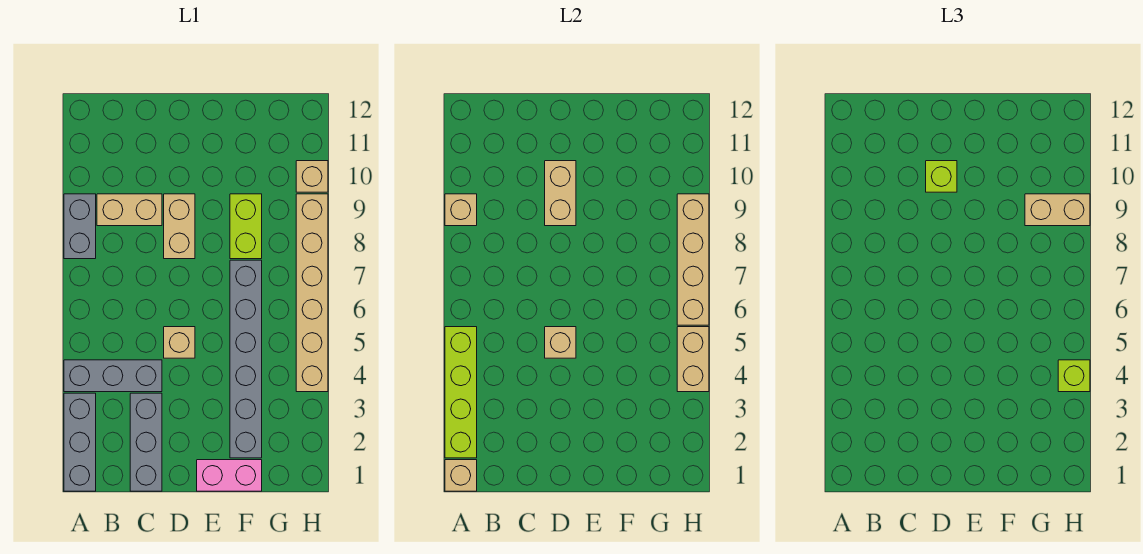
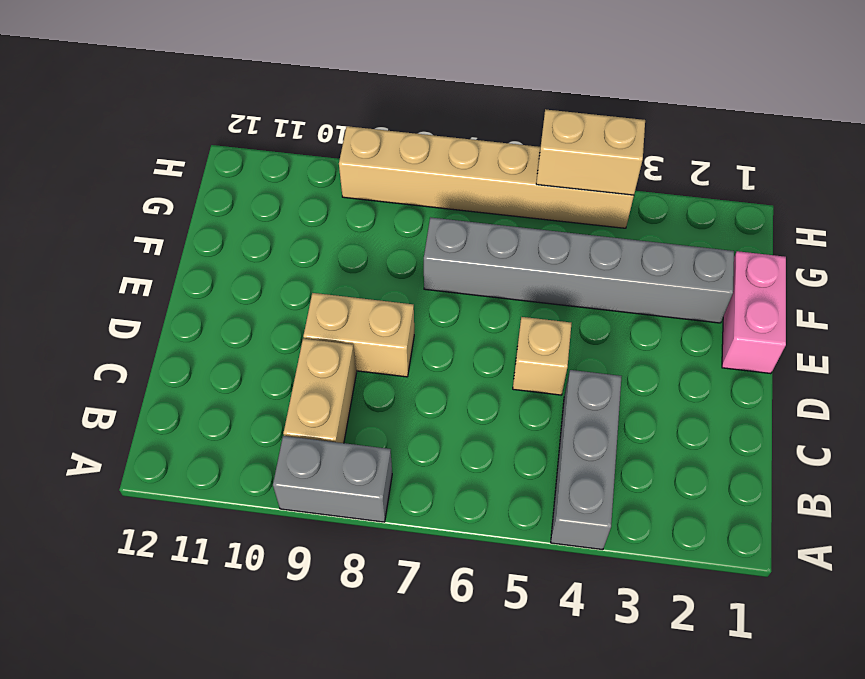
none -> grey brick A1:A3 level 1
none -> grey brick C1:C3 level 1
none -> lime brick F8:F9 level 1

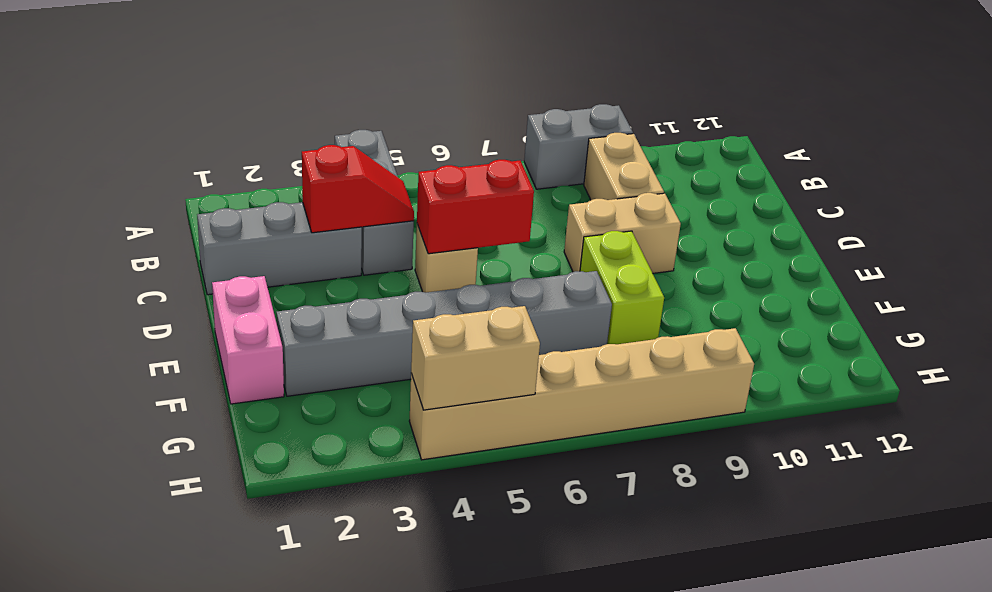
red slope C3:C4 level 2 top 3 -> none
red brick D5:D6 level 2 -> tan brick D5 level 2
lime brick E8:F8 level 1 -> lime brick F8:F9 level 1
none -> grey brick A1:A3 level 1
none -> tan brick H10 level 1
none -> tan brick A1 level 2

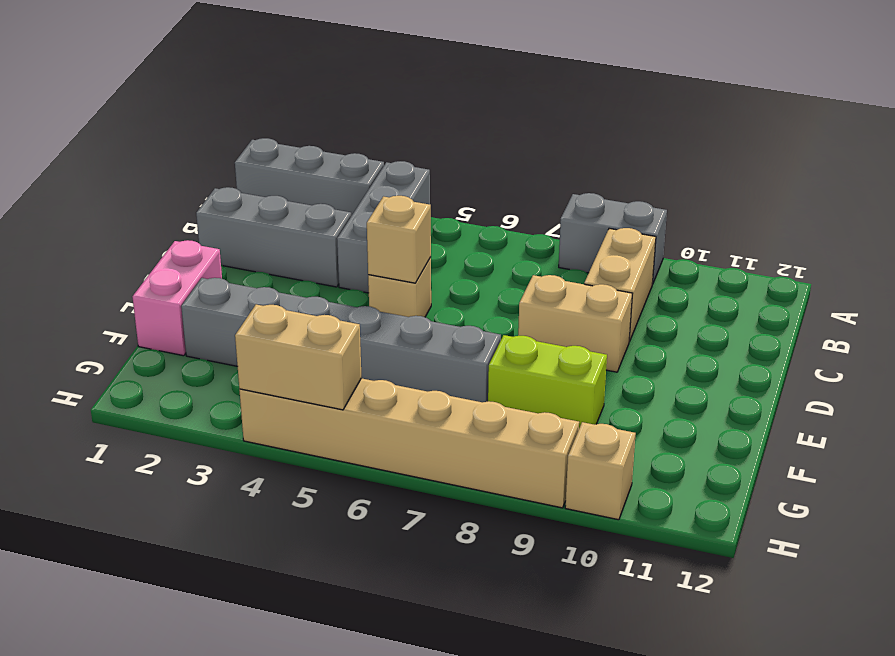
none -> tan brick A1 level 2
none -> lime brick A2:A5 level 2
none -> tan brick A9 level 2

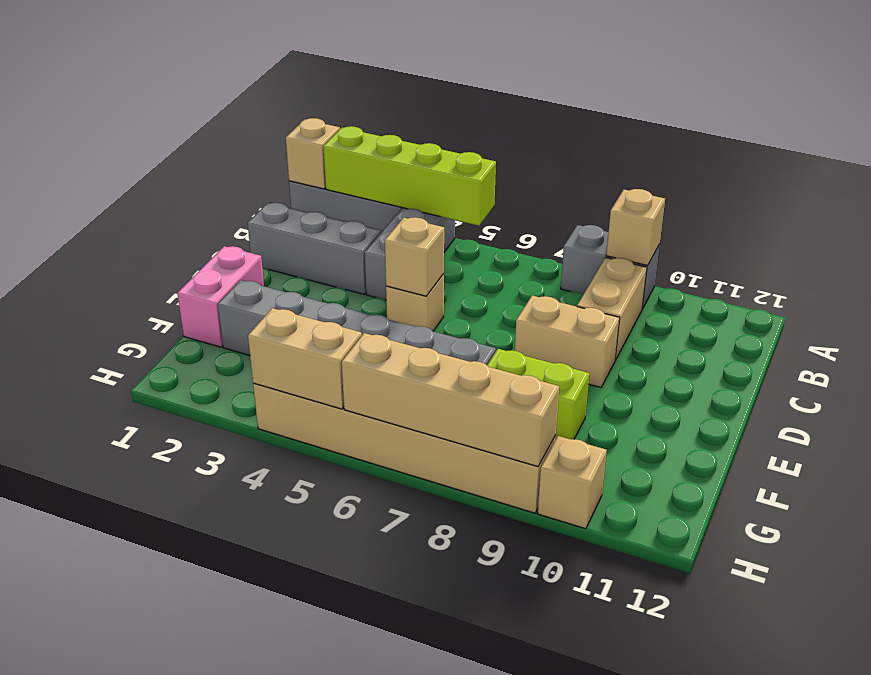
none -> tan brick D9:D10 level 2
none -> lime brick D10 level 3
none -> tan brick G9:H9 level 3

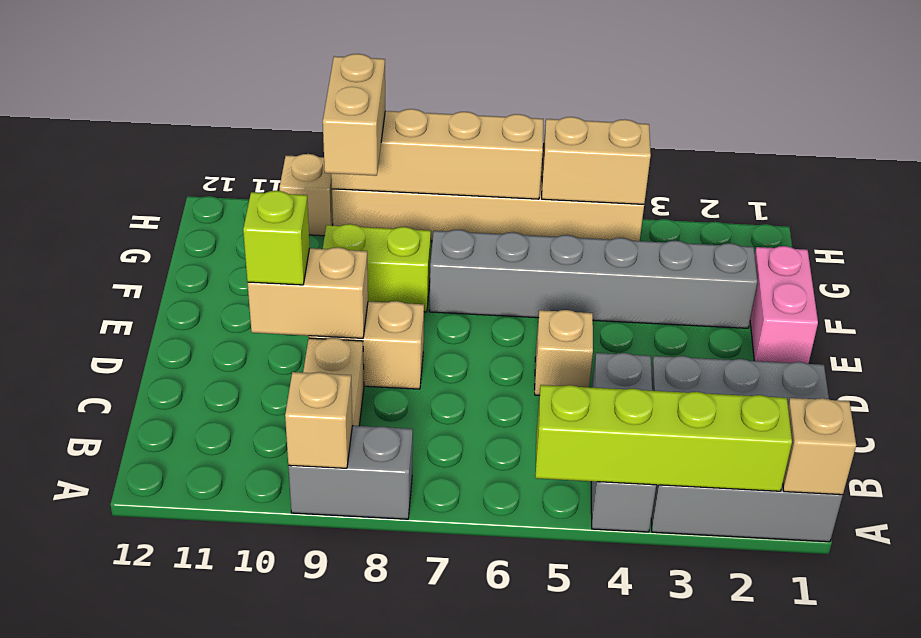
none -> tan brick D5 level 2
none -> lime brick H4 level 3

